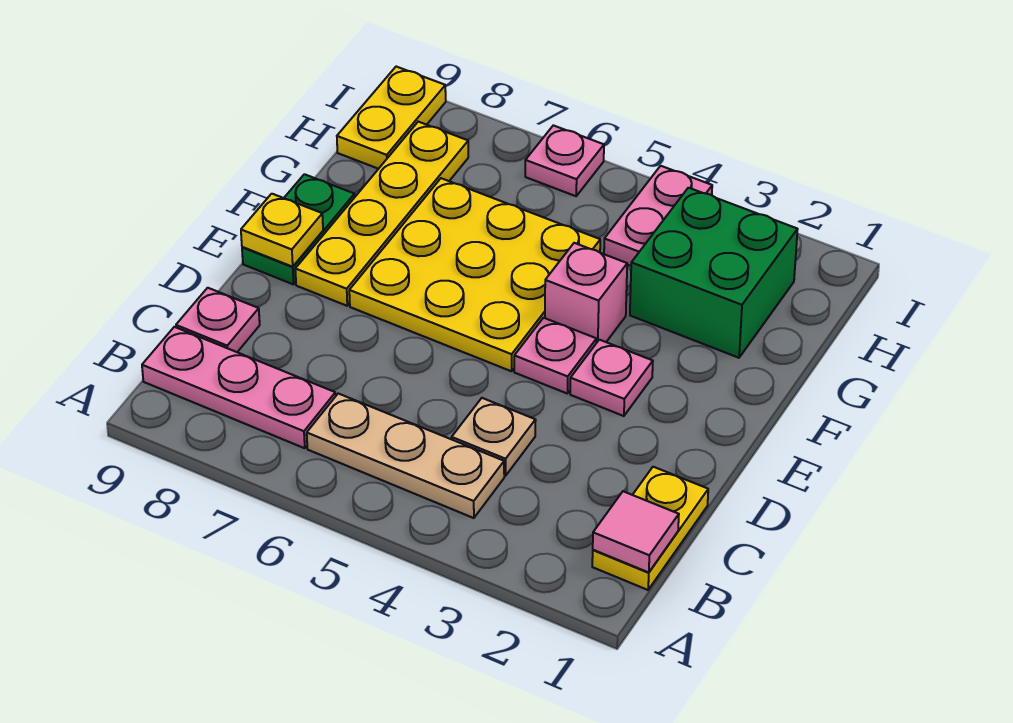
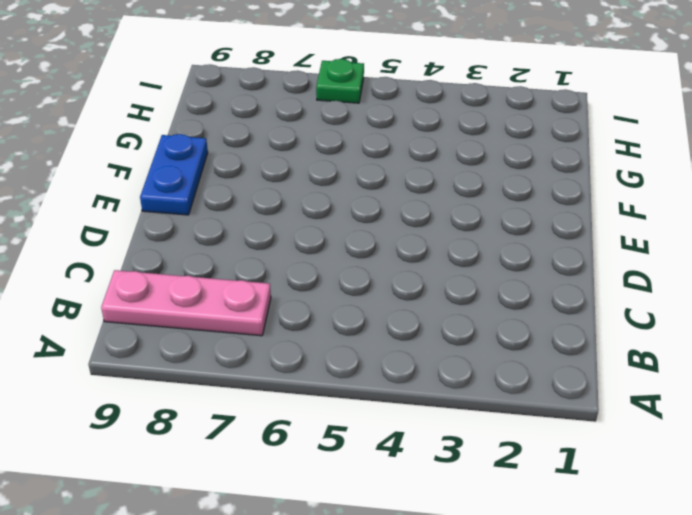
blue plate E9:F9 level 1 -> green plate E9:F9 level 1
green plate I6 level 1 -> pink plate I6 level 1
none -> yellow plate B1:C1 level 1
none -> tan plate B4:B6 level 1
none -> tan plate C4 level 1

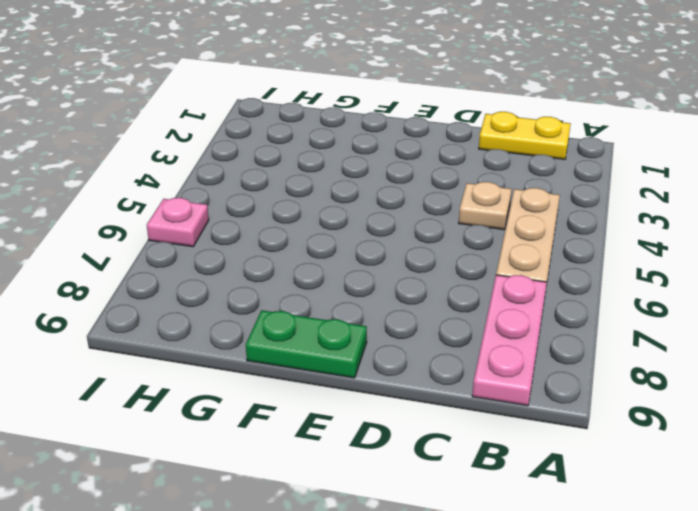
none -> pink plate C9 level 1
none -> pink plate E3 level 1
none -> pink plate E4 level 1

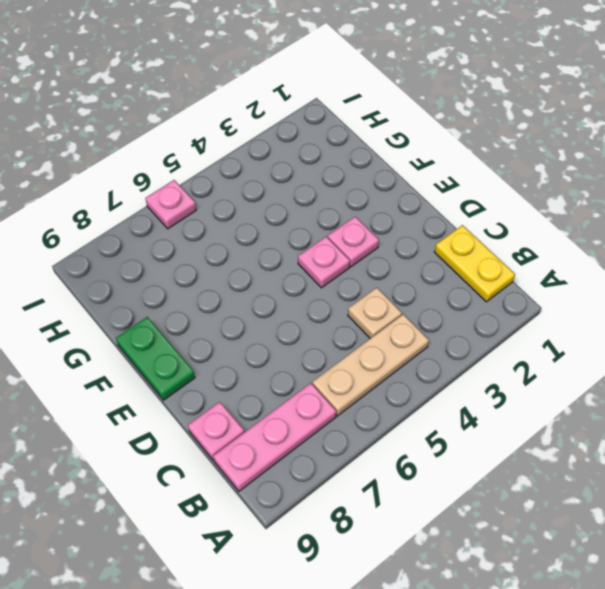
none -> yellow plate E5:G7 level 1
none -> yellow plate E8:H8 level 1
none -> pink brick F4 level 1

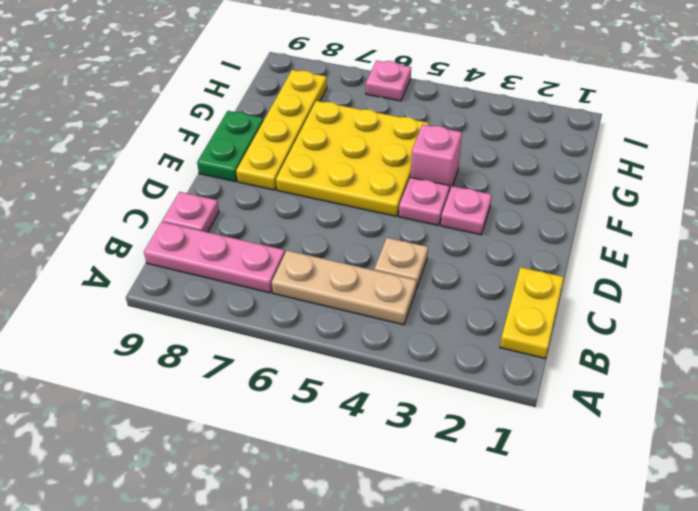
none -> green brick G2:H3 level 1
none -> pink plate H4:I4 level 1
none -> yellow plate H9:I9 level 1

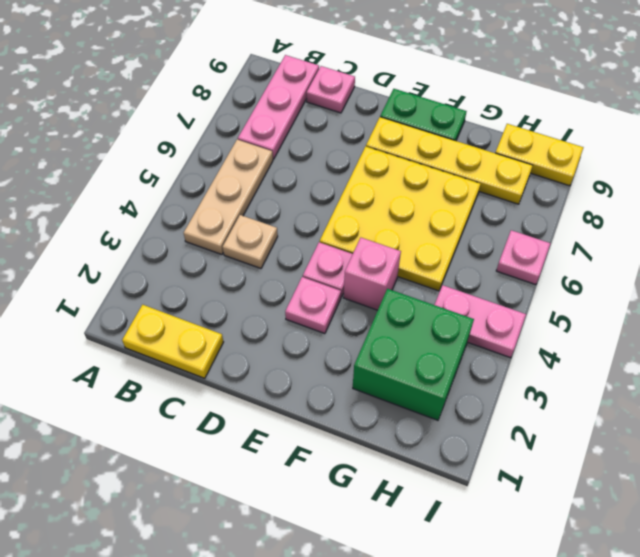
none -> pink tile B1 level 2
none -> yellow plate E9 level 2

